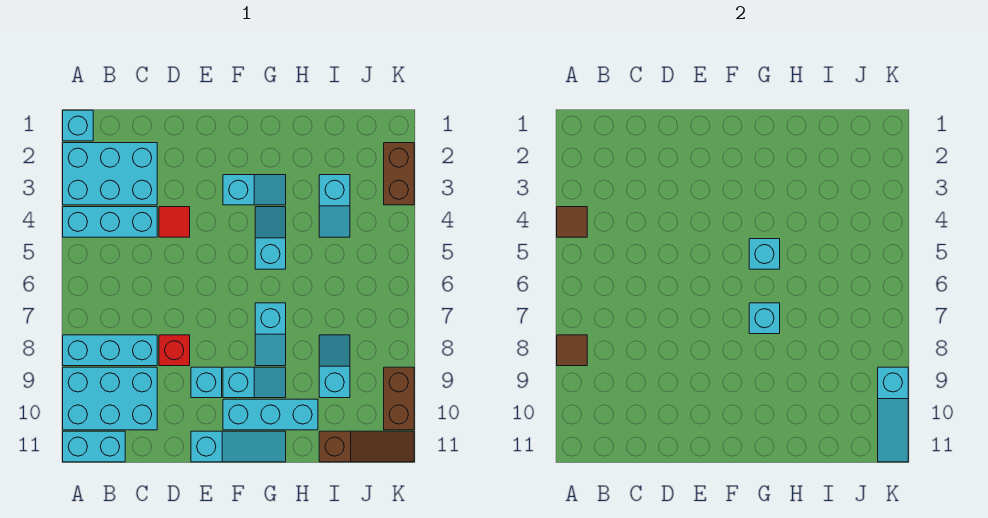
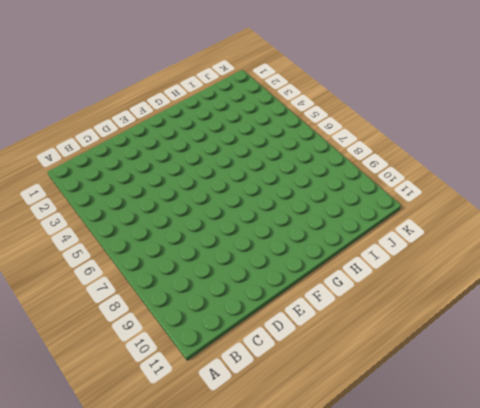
none -> cyan brick A1 level 1
none -> cyan brick A2:C3 level 1
none -> cyan brick A4:C4 level 1

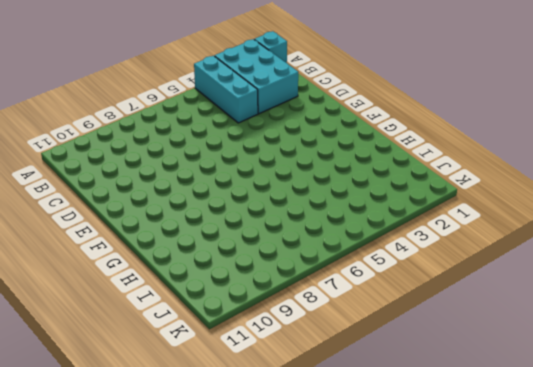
none -> cyan brick A8:C8 level 1
none -> cyan brick A9:C10 level 1
none -> cyan brick A11:B11 level 1

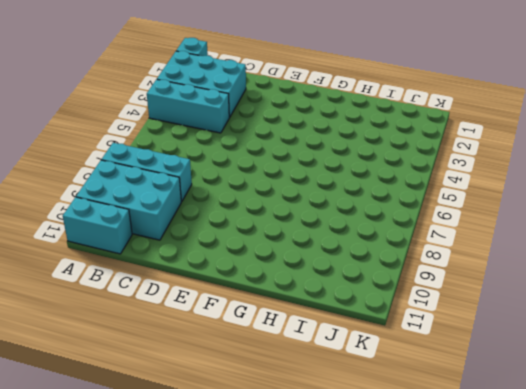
none -> red tile D4 level 1
none -> red brick D8 level 1
none -> cyan brick E9 level 1

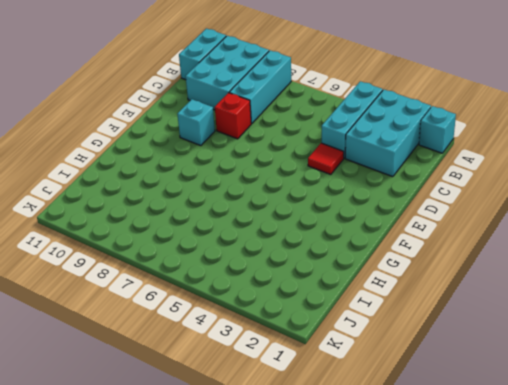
none -> cyan slope E11:G11 level 1 top E
none -> cyan slope F3:G3 level 1 top F
none -> cyan slope F9:G9 level 1 top F

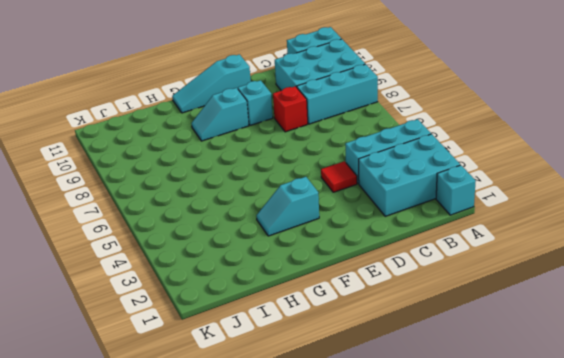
none -> cyan brick F10:H10 level 1
none -> cyan slope G4:G5 level 1 top 5
none -> cyan slope G7:G8 level 1 top 7

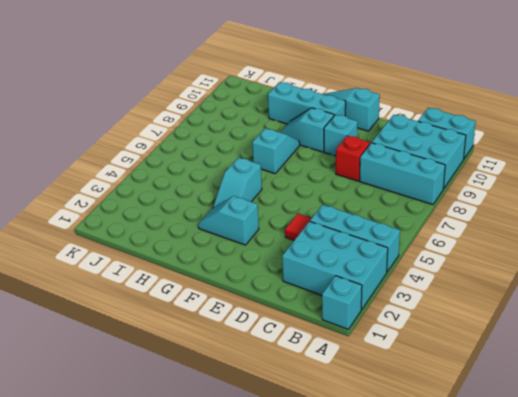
none -> cyan slope I3:I4 level 1 top 3
none -> cyan slope I8:I9 level 1 top 9
none -> brown slope I11:K11 level 1 top I

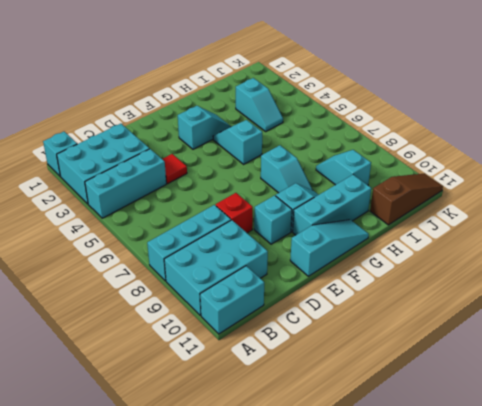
none -> brown brick K2:K3 level 1
none -> brown brick K9:K10 level 1
none -> brown tile A4 level 2

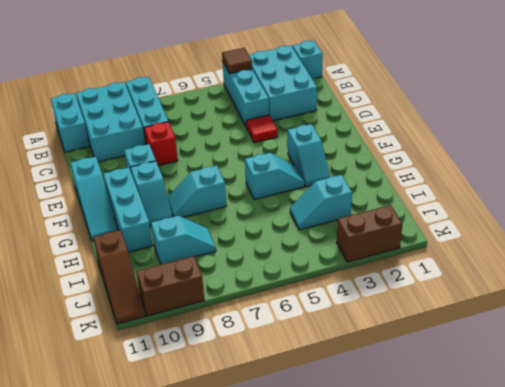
none -> brown tile A8 level 2
none -> cyan brick G5 level 2
none -> cyan brick G7 level 2

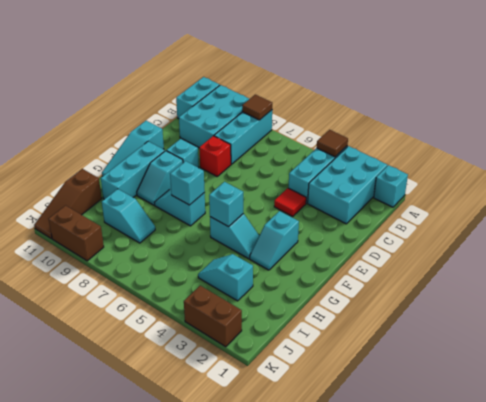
none -> cyan slope K9:K11 level 2 top 9

